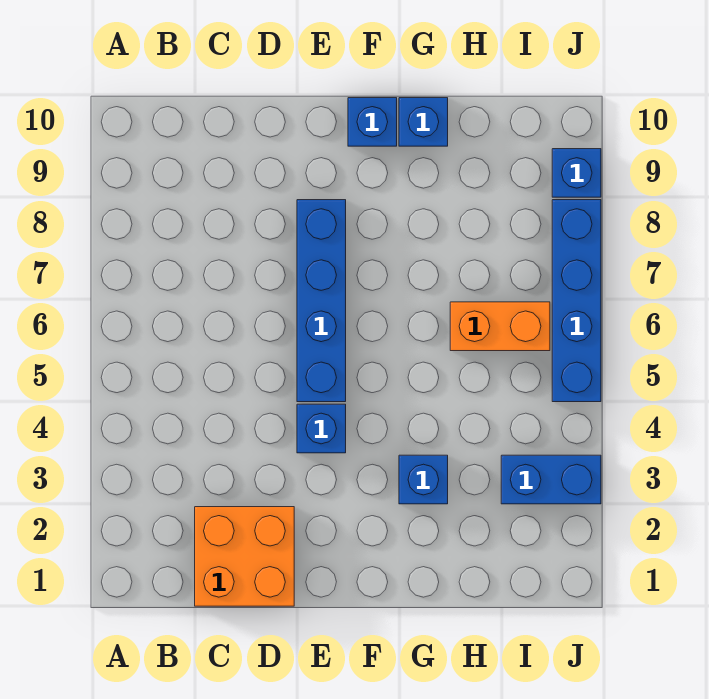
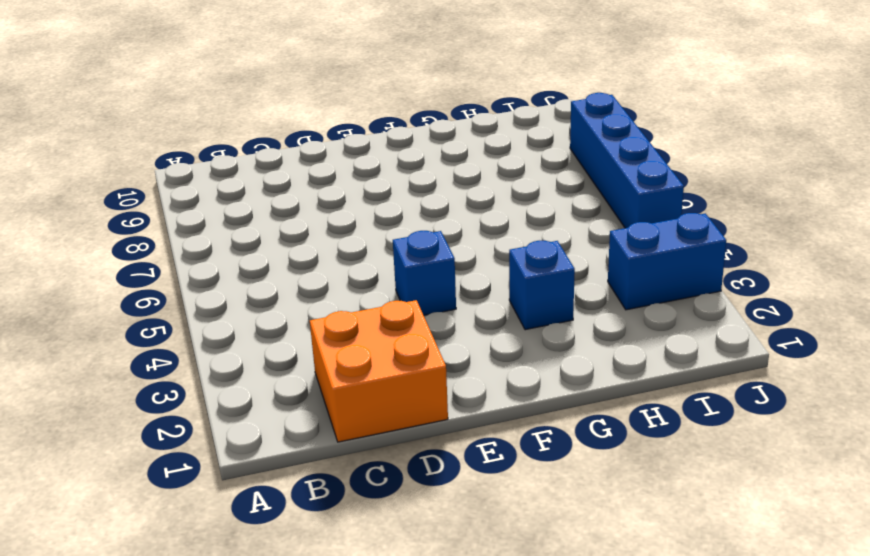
none -> blue brick E5:E8 level 1
none -> blue brick F10 level 1

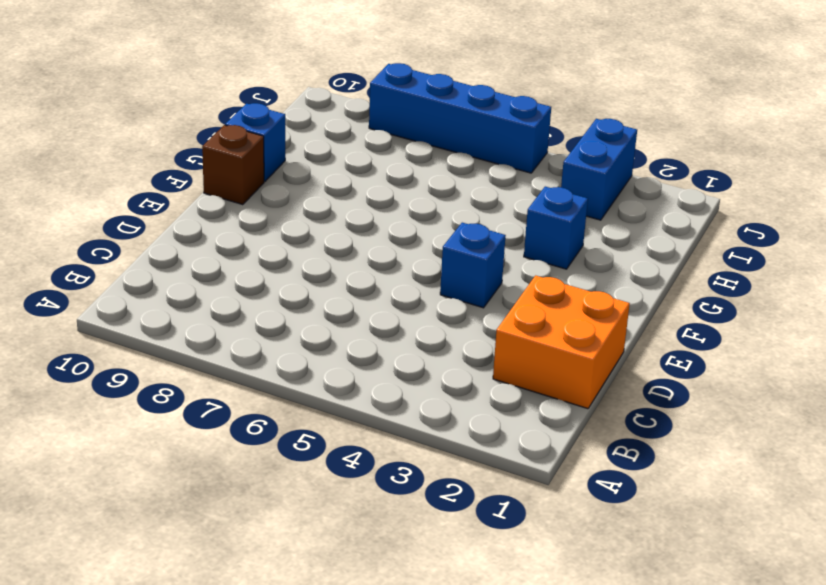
brown brick F10 level 1 -> blue brick F10 level 1
none -> blue brick E5:E8 level 1
none -> orange brick H6:I6 level 1

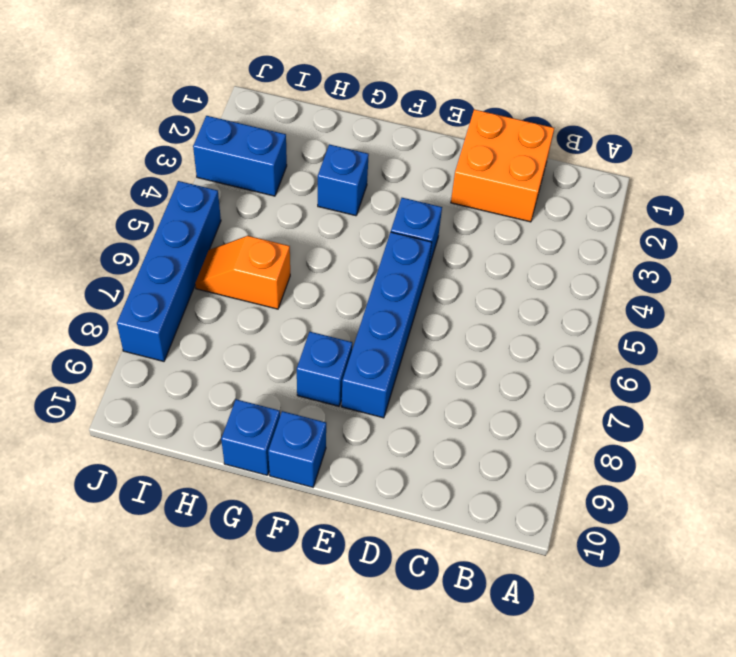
blue brick F8 level 1 -> blue brick J9 level 1
orange slope H6:I6 level 1 top H -> orange brick H6:I6 level 1

